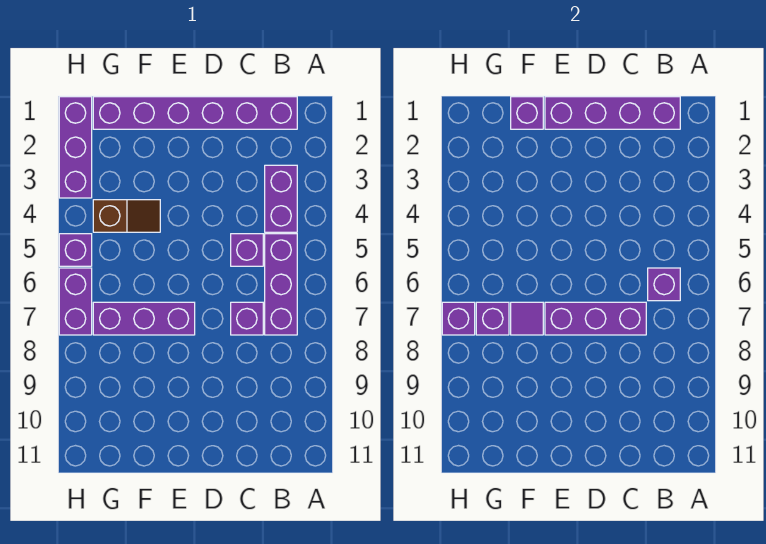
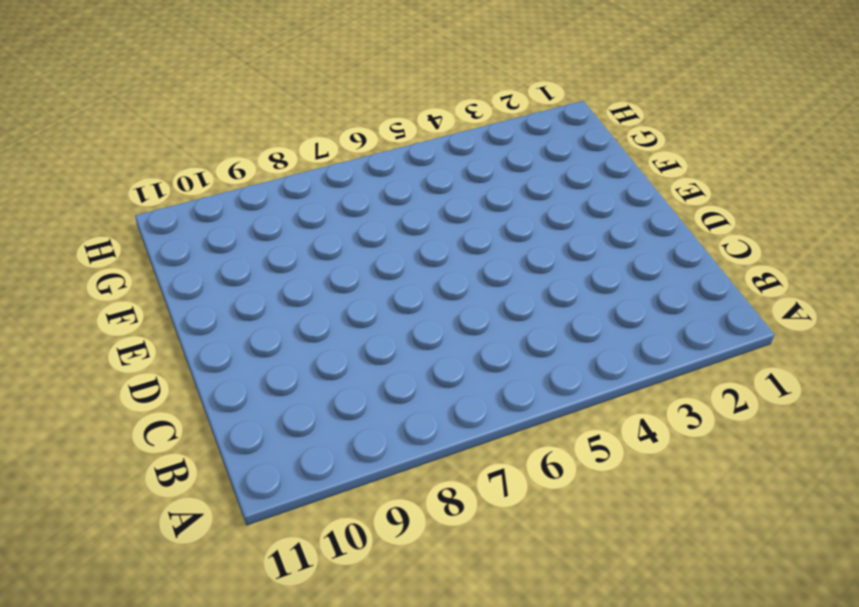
none -> purple brick B1:G1 level 1
none -> purple brick B3:B4 level 1
none -> purple brick B5:B7 level 1

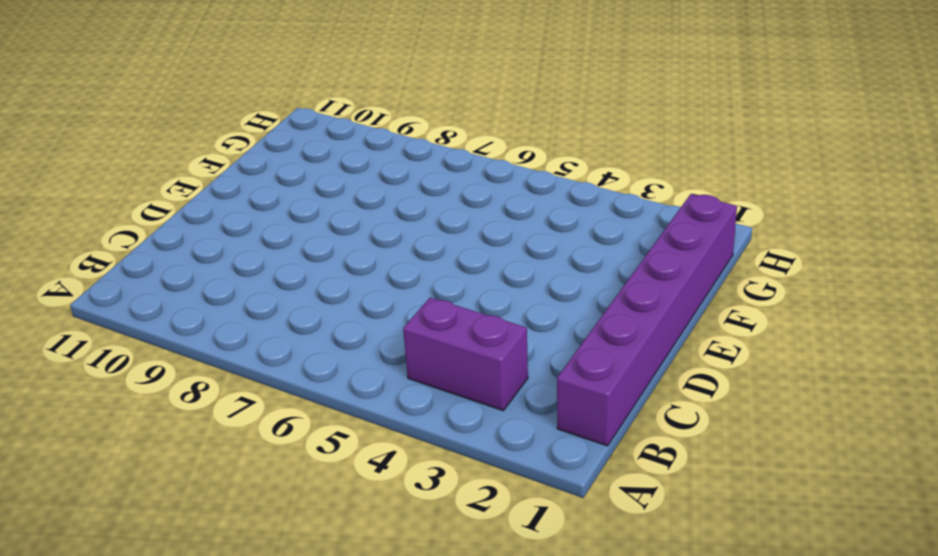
none -> purple brick B5:B7 level 1
none -> purple brick C5 level 1
none -> purple brick C7 level 1

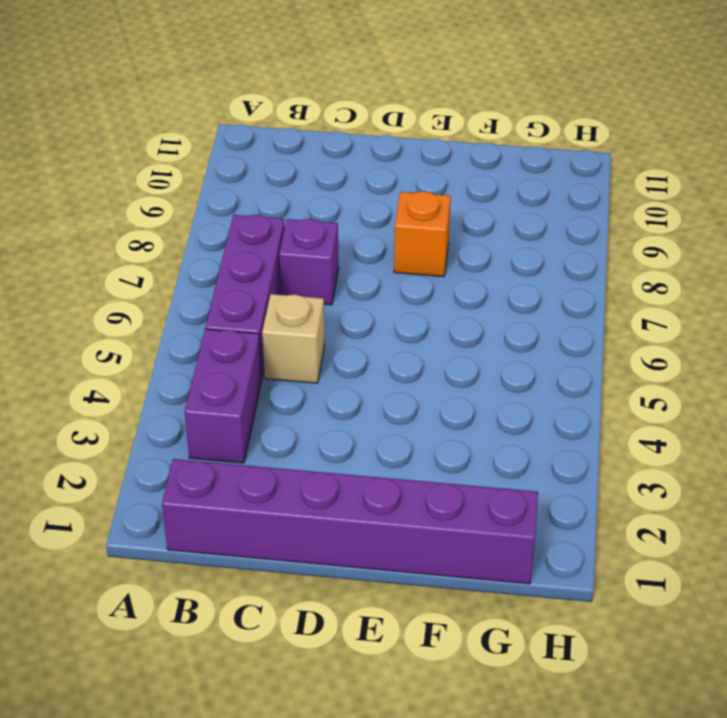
tan brick C5 level 1 -> purple brick C5 level 1
orange brick E8 level 1 -> none
none -> purple brick E7:G7 level 1
none -> brown slope F4:G4 level 1 top G
none -> purple brick H1:H3 level 1

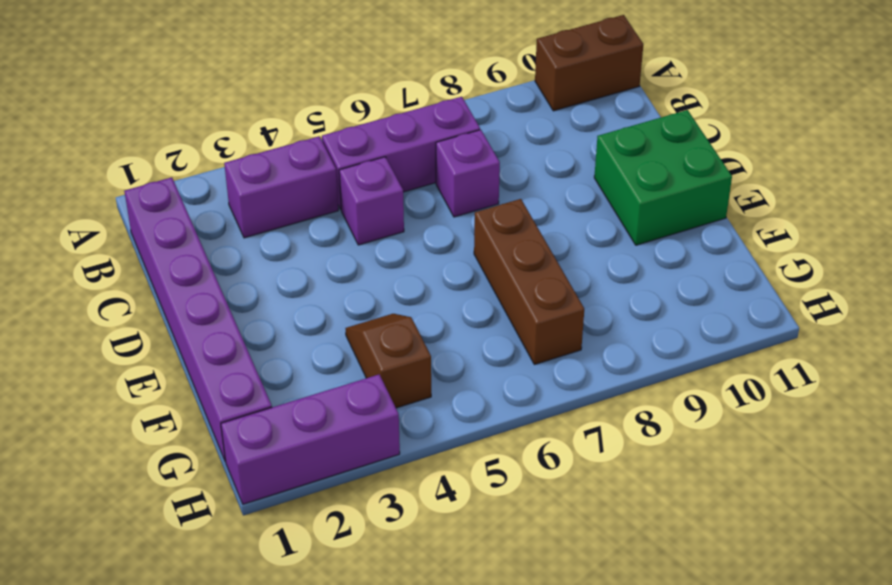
brown brick A10:A11 level 1 -> none
green brick D10:E11 level 1 -> none
brown brick E7:G7 level 1 -> purple brick E7:G7 level 1
none -> purple brick H5 level 1
none -> purple brick H6:H7 level 1
none -> purple brick B1:E1 level 2

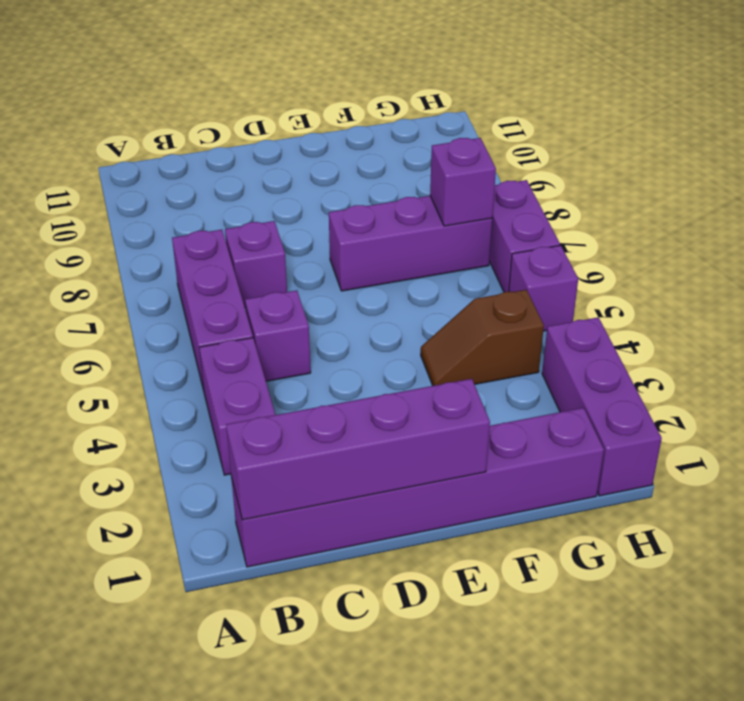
none -> purple brick B6 level 2
none -> purple brick C7:E7 level 2
none -> purple brick F1 level 2

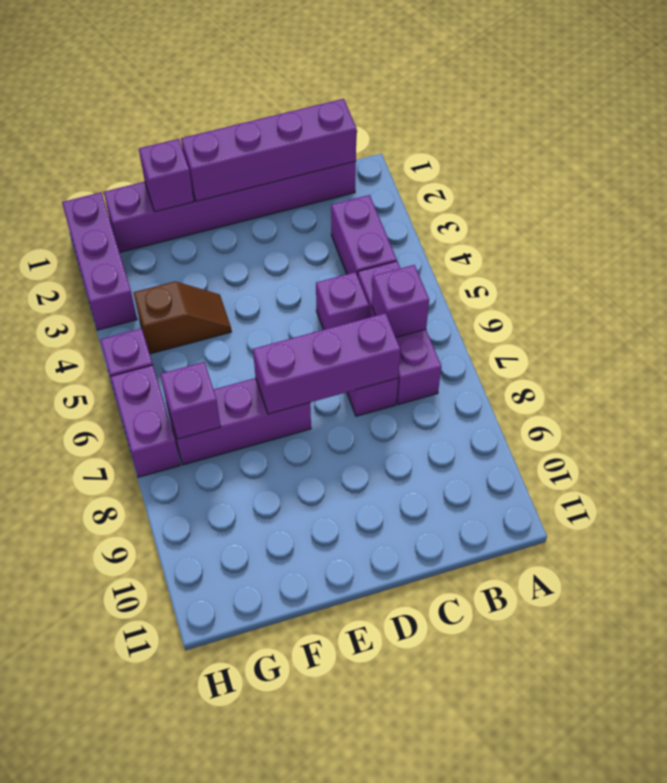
none -> purple tile F7 level 2
none -> purple brick H7 level 2

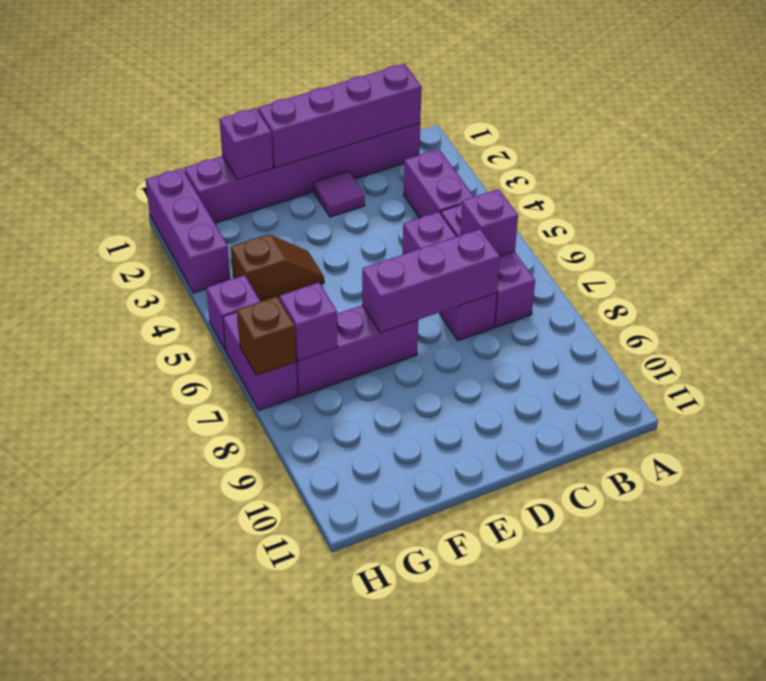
purple tile D2 level 1 -> purple tile F7 level 2
brown brick H7 level 2 -> purple brick H7 level 2

